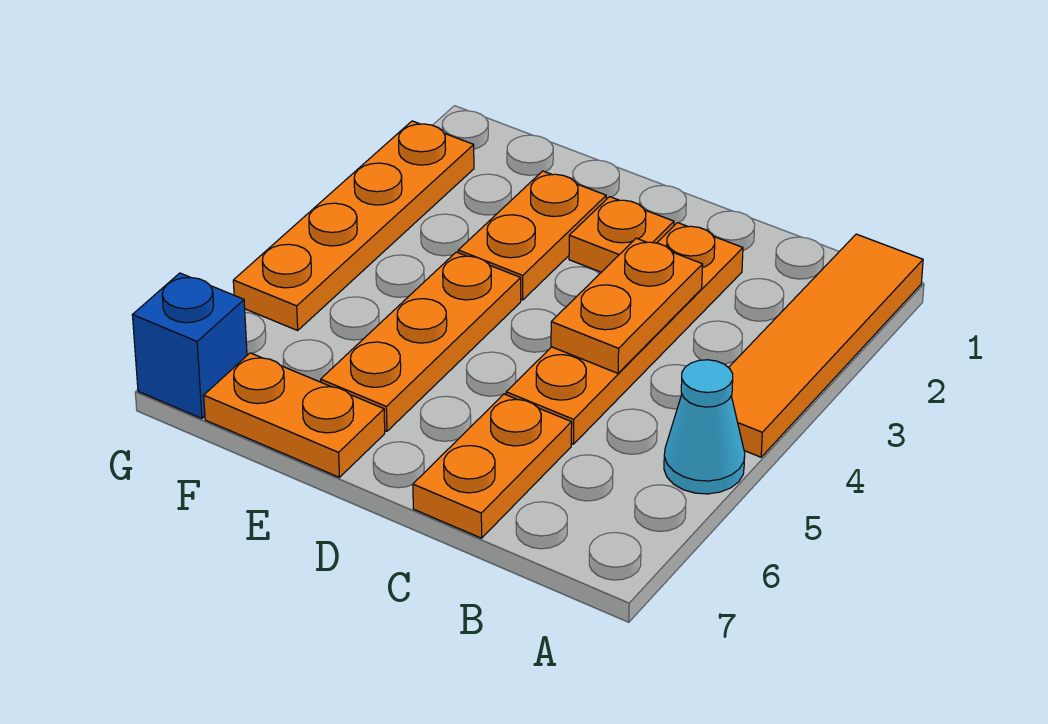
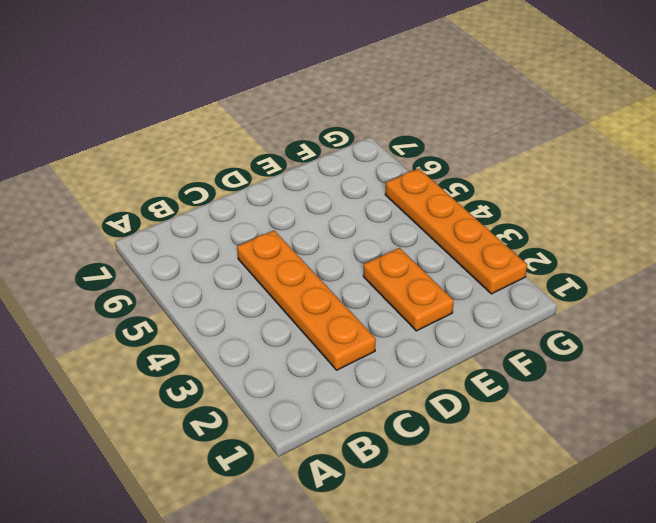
none -> orange tile A1:A4 level 1
none -> cyan cone A5 level 1

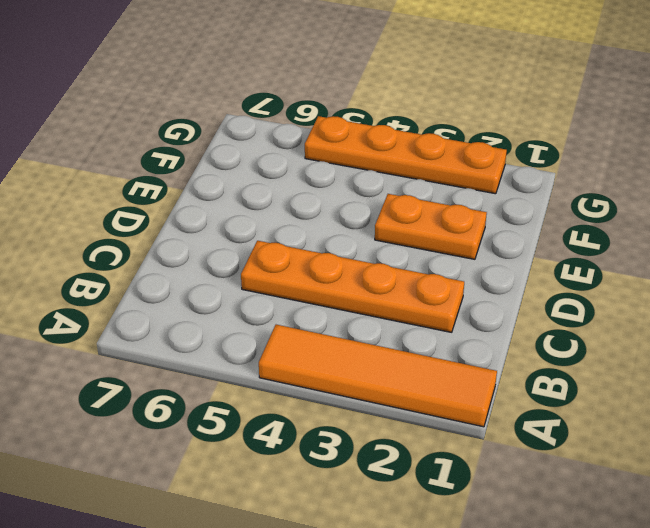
none -> cyan cone A5 level 1
none -> orange plate C6:C7 level 1

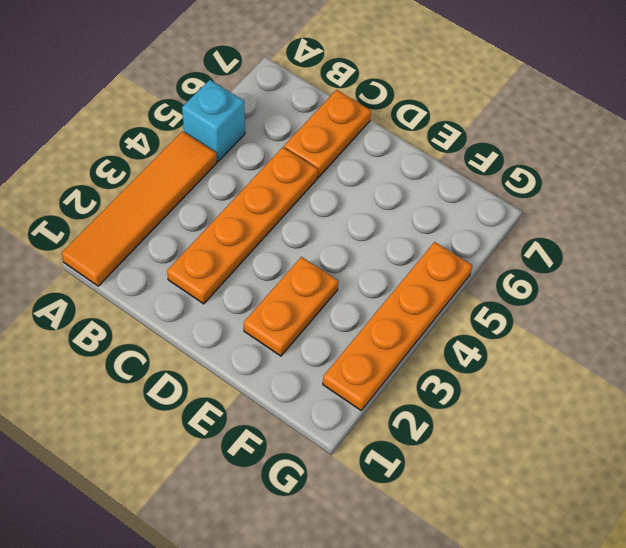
cyan brick A5 level 1 -> cyan cone A5 level 1
none -> orange plate D2 level 1
none -> orange plate E4:E6 level 1

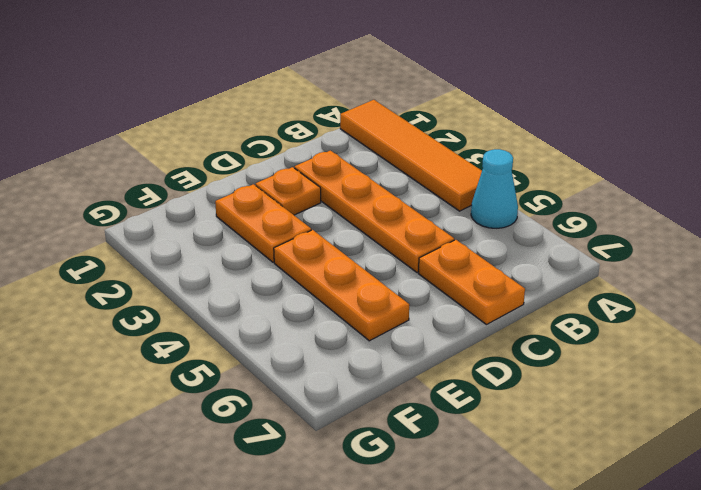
none -> orange plate E7:F7 level 1
none -> orange plate G2:G5 level 1

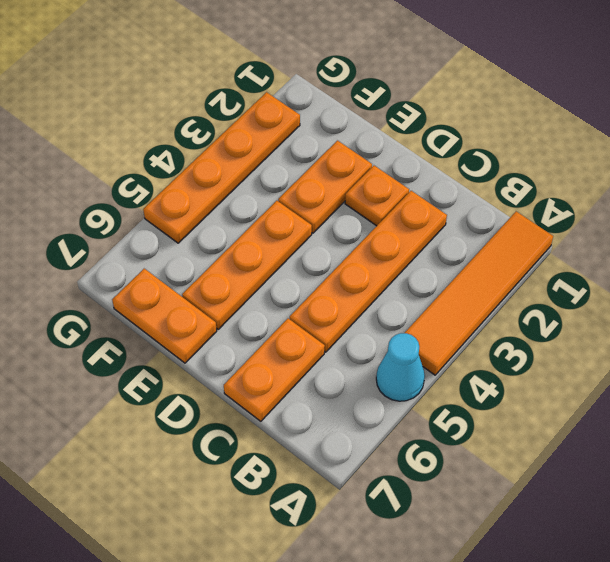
none -> blue brick G7 level 1
none -> orange plate C3:C4 level 2

